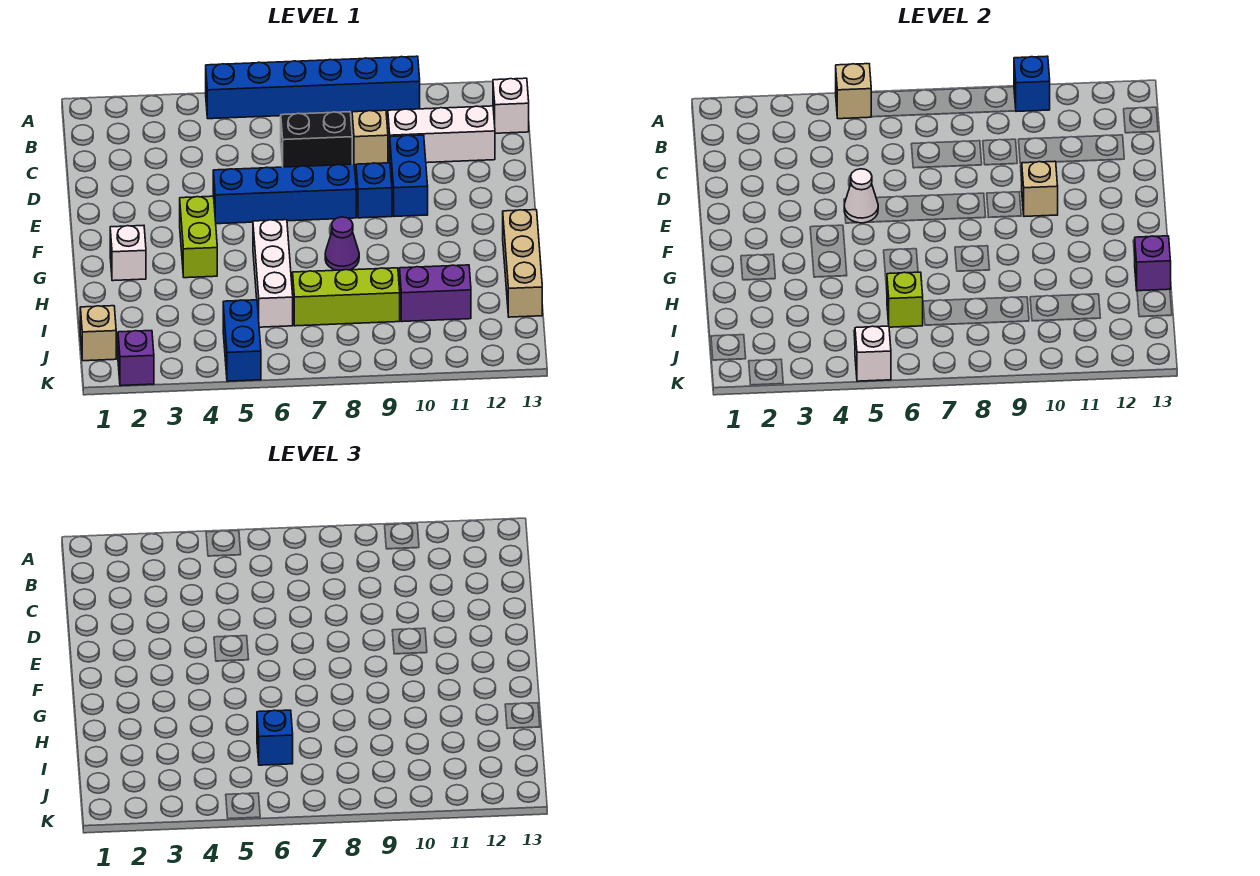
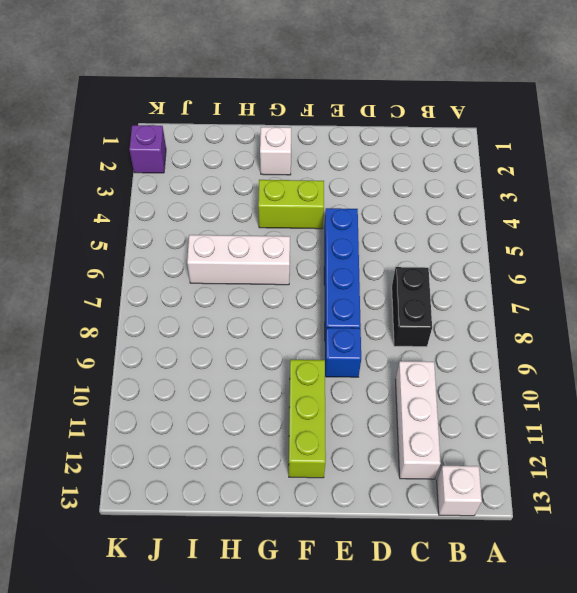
lime brick F10:F12 level 1 -> lime brick I7:I9 level 1
none -> blue brick A5:A10 level 1
none -> tan brick C9 level 1
none -> blue brick D10:E10 level 1

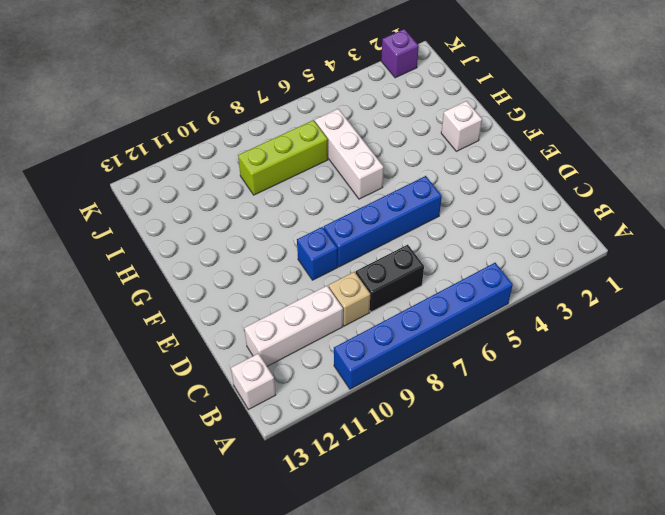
none -> blue brick D10:E10 level 1
none -> lime brick F4:G4 level 1
none -> purple cone G8 level 1

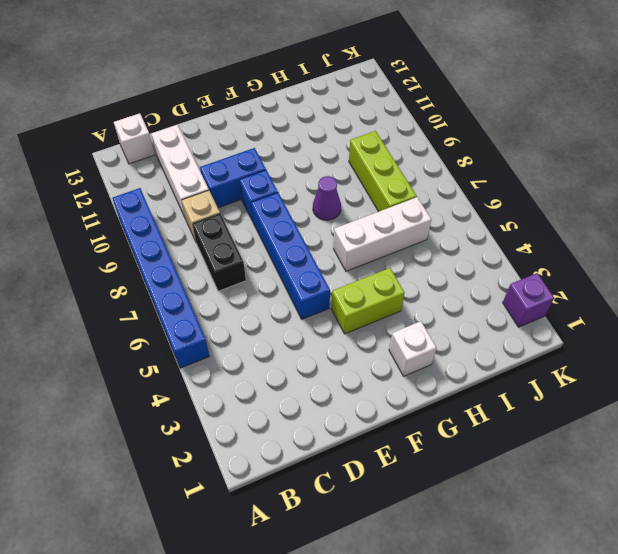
none -> tan brick G13:I13 level 1
none -> purple brick I10:I11 level 1
none -> tan brick J1 level 1

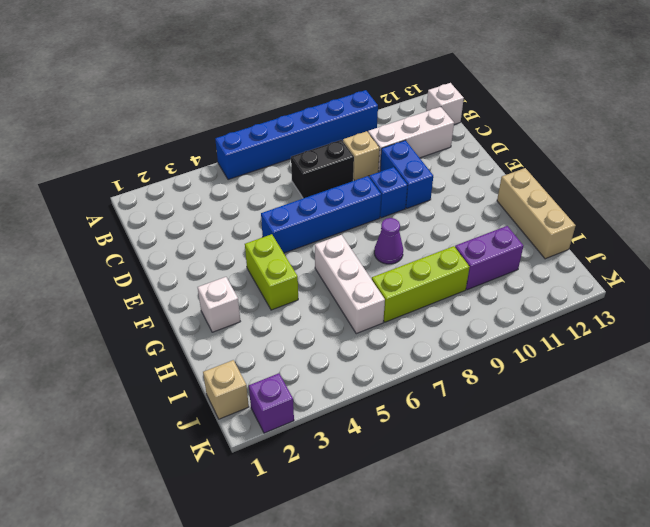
none -> blue brick J5:K5 level 1
none -> tan brick A5 level 2
none -> blue brick A10 level 2

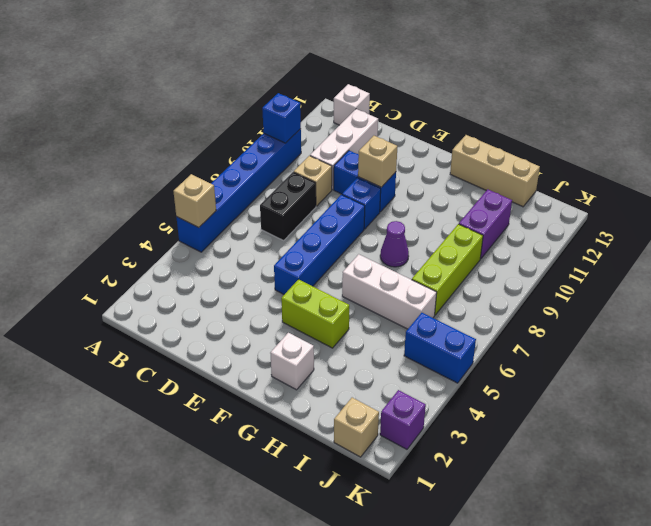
none -> white cone E5 level 2
none -> purple brick H13 level 2
none -> lime brick I6 level 2

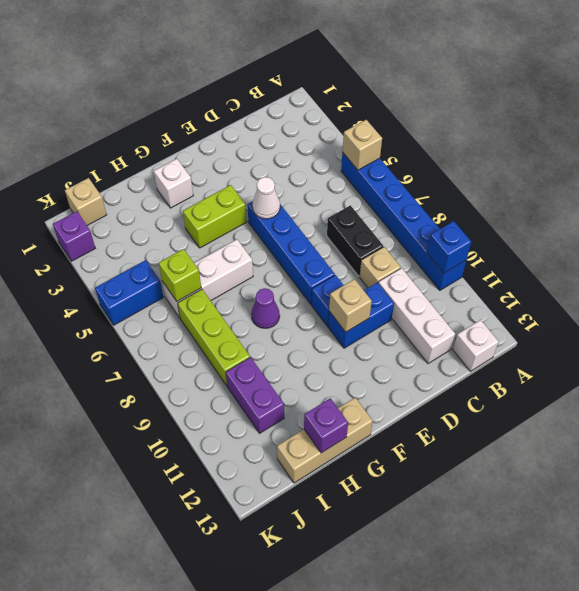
none -> white brick K5 level 2
none -> blue brick I6 level 3

